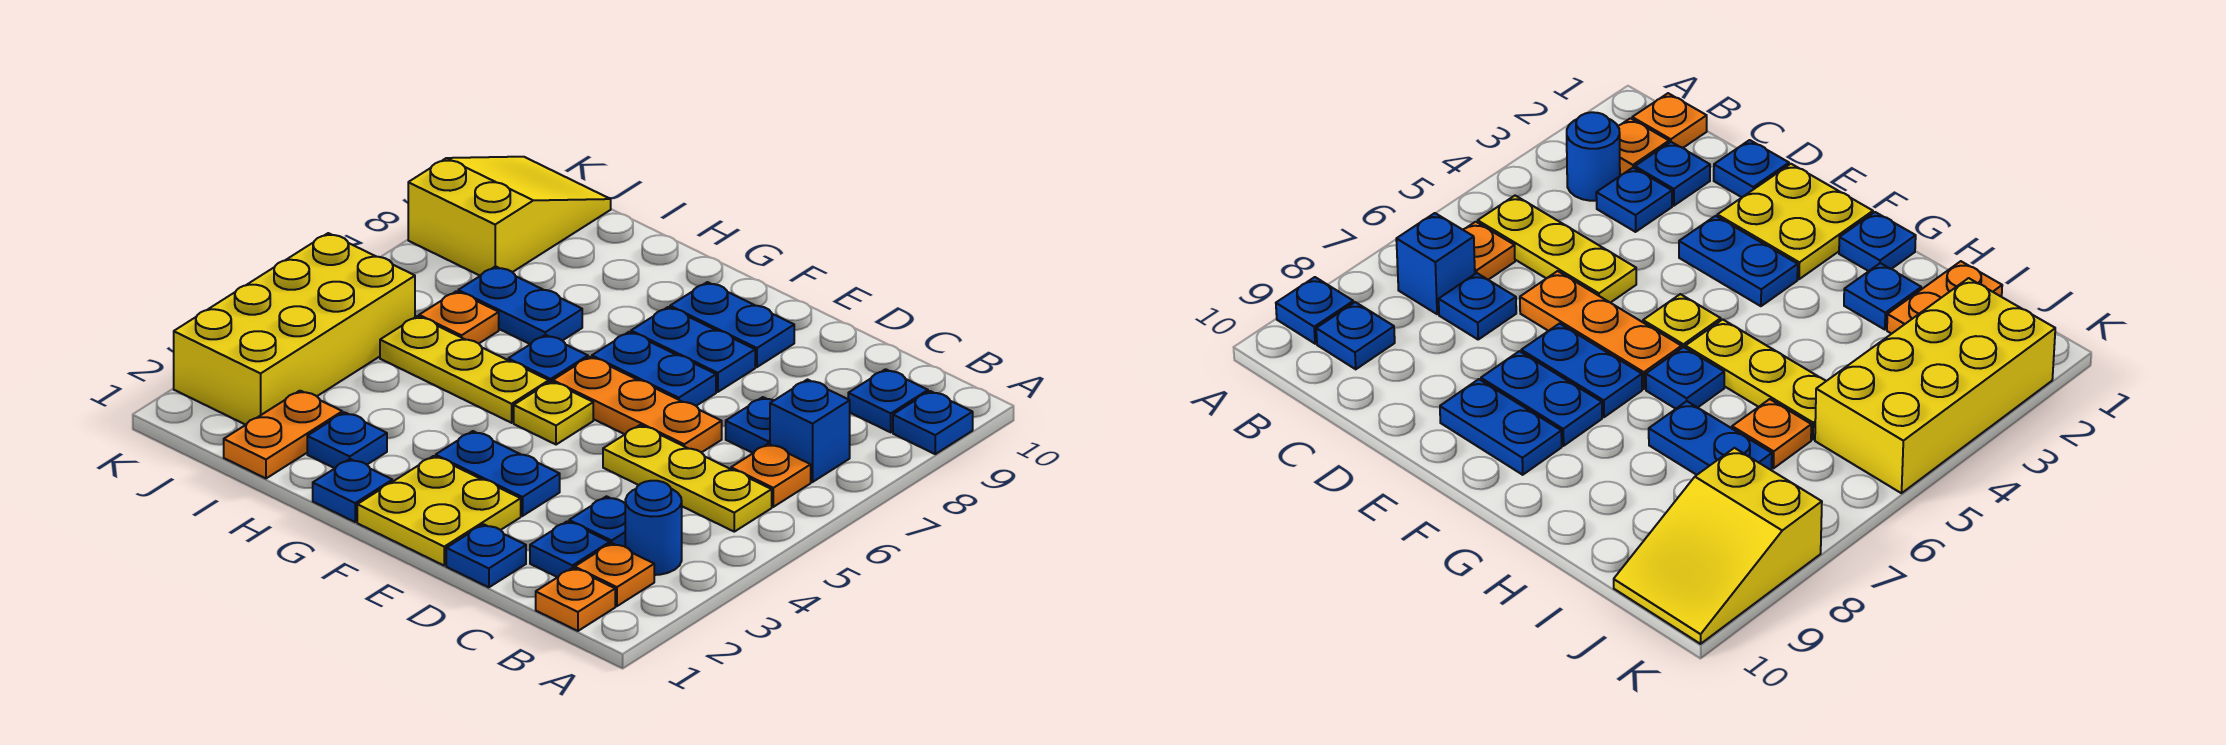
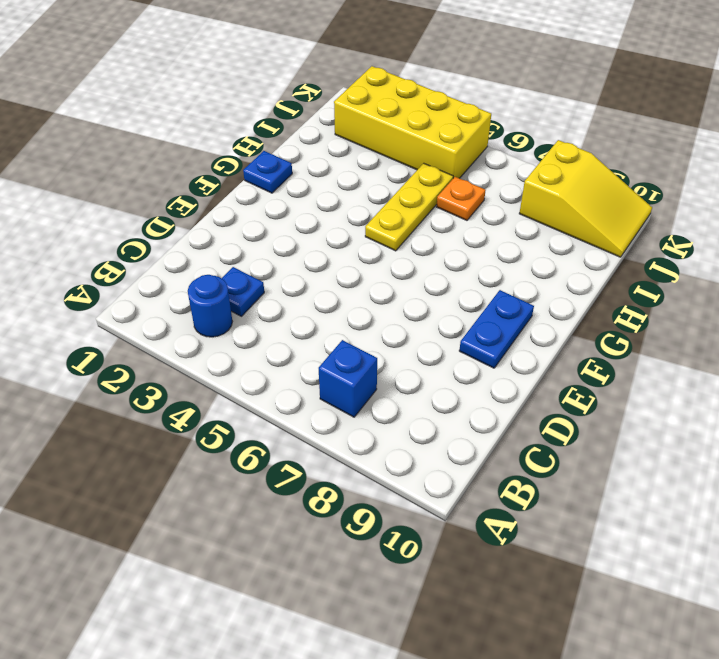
none -> blue plate A9 level 1
none -> orange plate B1 level 1
none -> orange plate B2 level 1

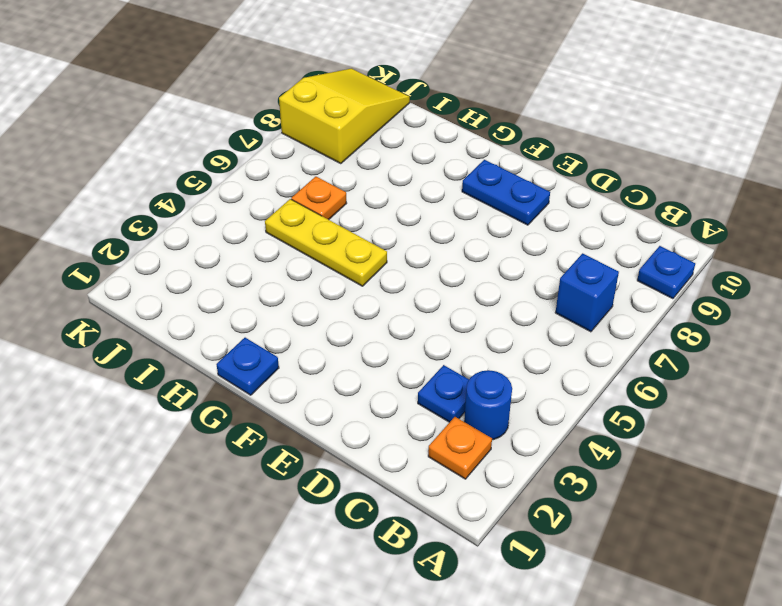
none -> orange plate B1 level 1
none -> yellow plate B5:D5 level 1
none -> orange plate B6 level 1

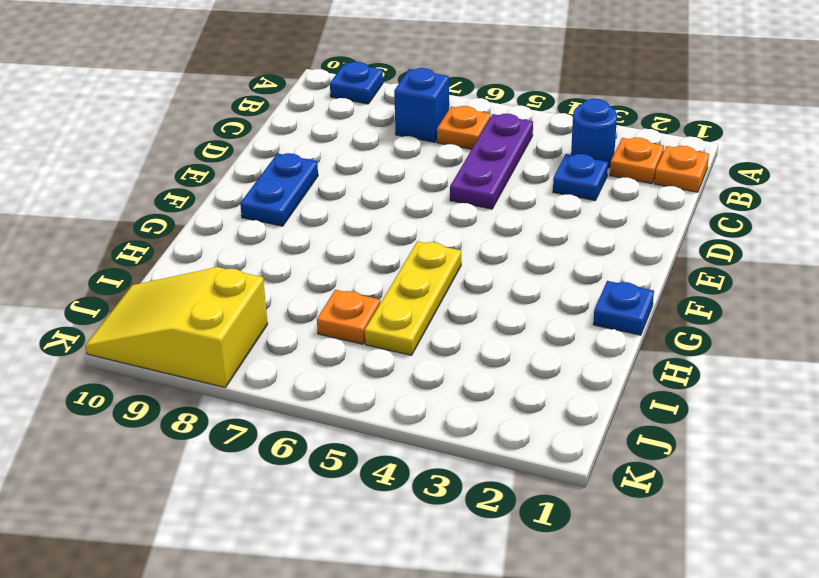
purple plate B5:D5 level 1 -> yellow plate B5:D5 level 1
none -> blue plate B9 level 1
none -> blue plate C2 level 1
none -> blue plate C7 level 1

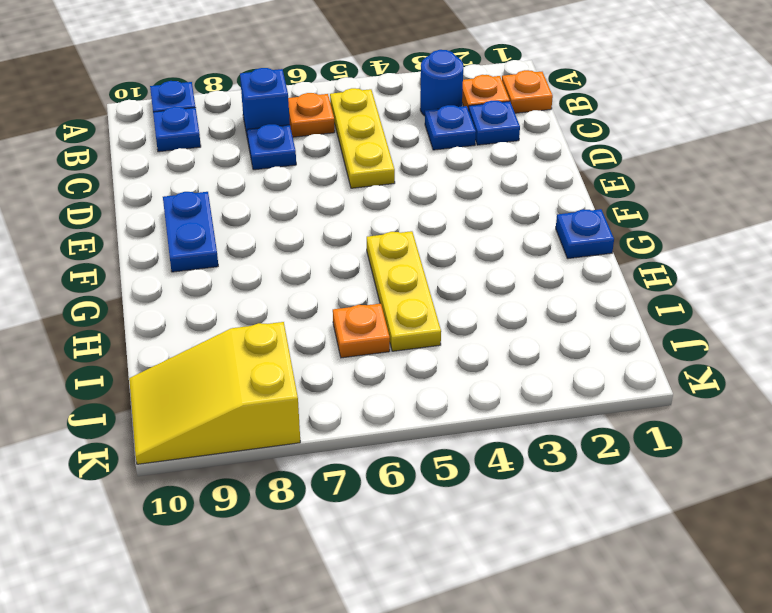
none -> blue plate D1 level 1
none -> orange plate D6:F6 level 1
none -> yellow plate E1:F2 level 1

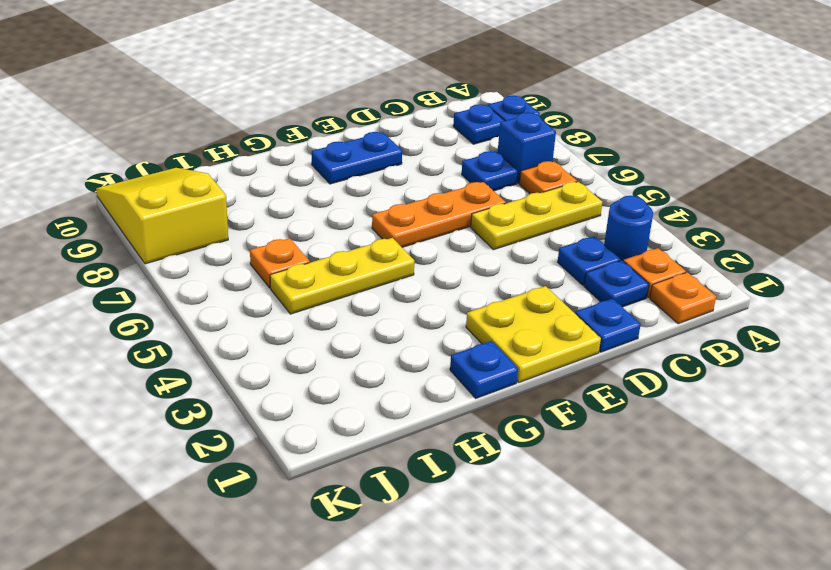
none -> blue plate E3:F3 level 1
none -> blue plate E7:F7 level 1
none -> blue plate E8:F8 level 1

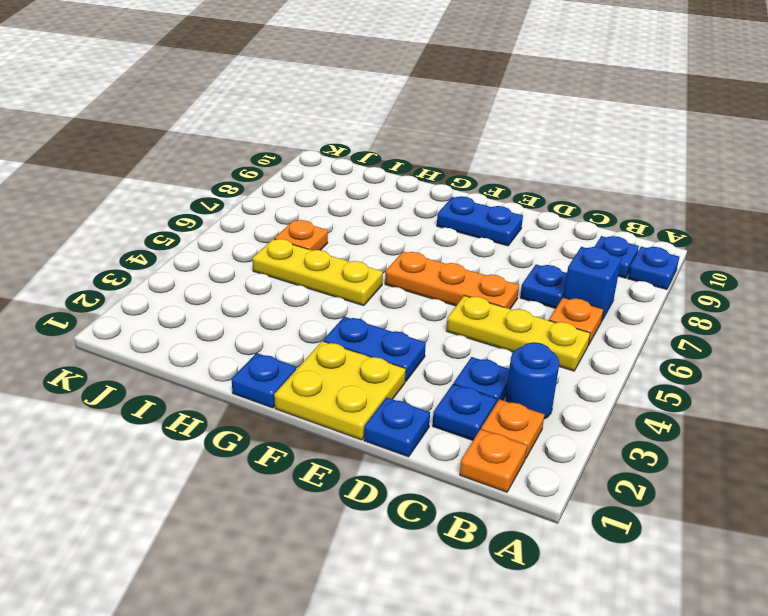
none -> blue plate E7:F7 level 1
none -> blue plate E8:F8 level 1
none -> yellow plate F5 level 1

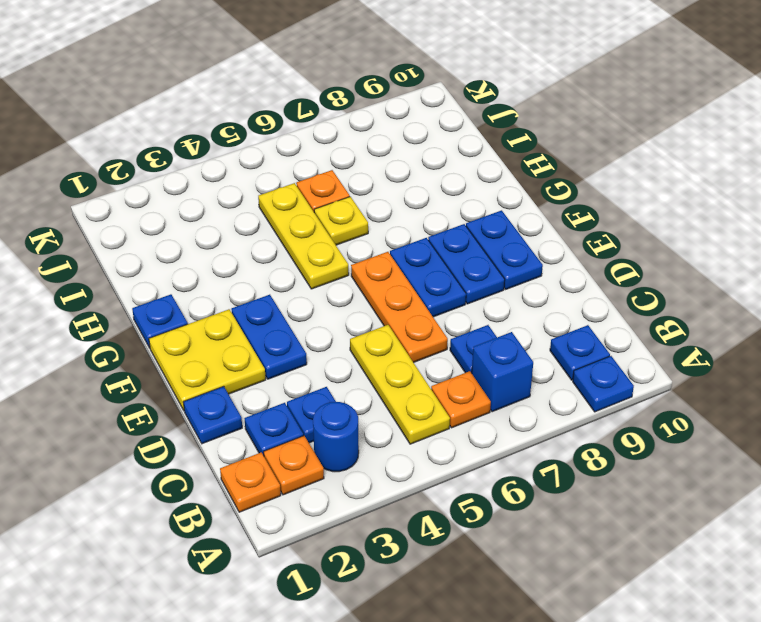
yellow plate H6 level 1 -> yellow plate F5 level 1
none -> blue plate G6 level 1
none -> blue plate H2 level 1
none -> blue plate H7:I7 level 1

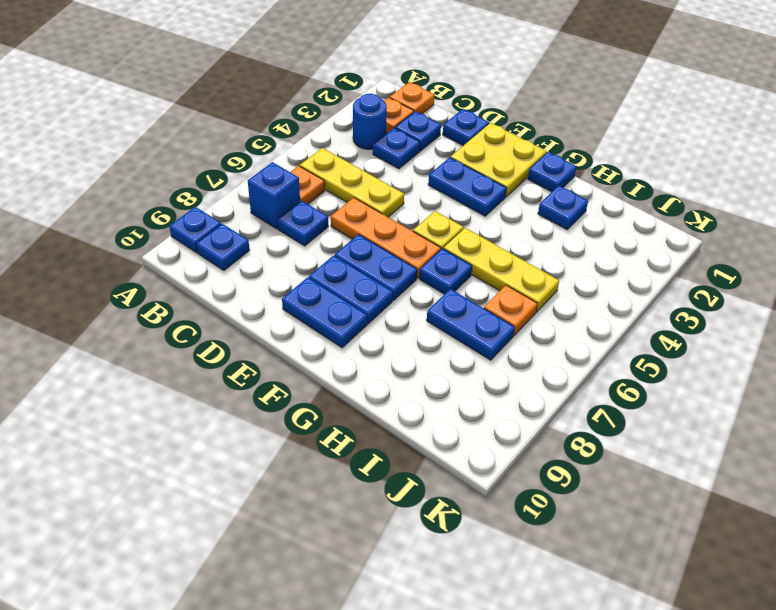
none -> orange plate I1:I2 level 1
none -> yellow brick J2:K5 level 1
none -> yellow slope J8:K10 level 1 top 8

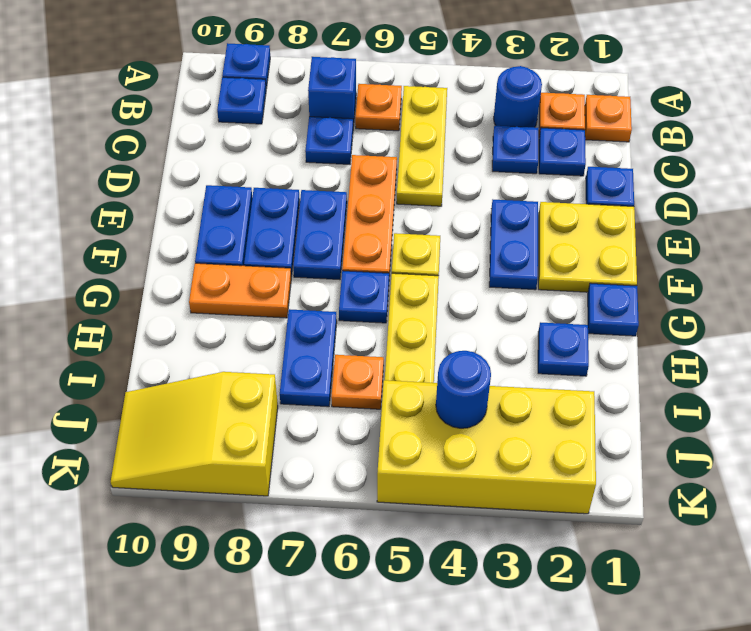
orange plate G8:G9 level 1 -> orange plate I1:I2 level 1
blue round brick J4 level 2 -> none

